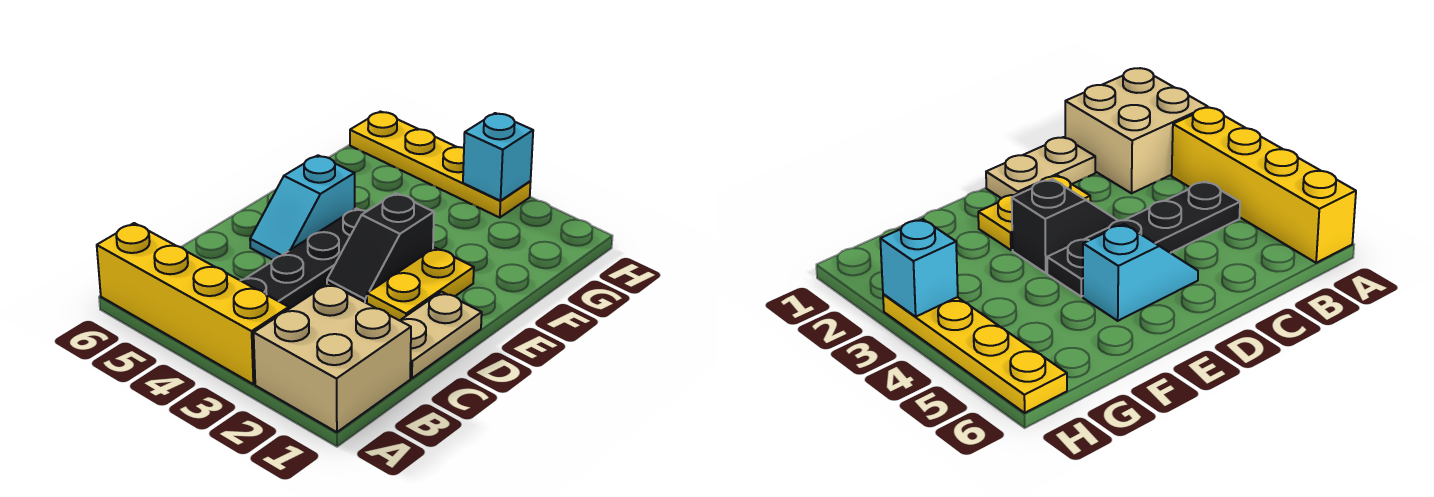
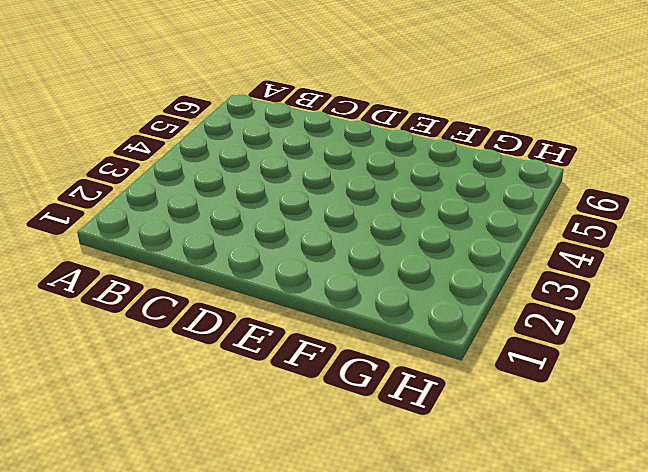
none -> tan brick A1:B2 level 1
none -> yellow brick A3:A6 level 1

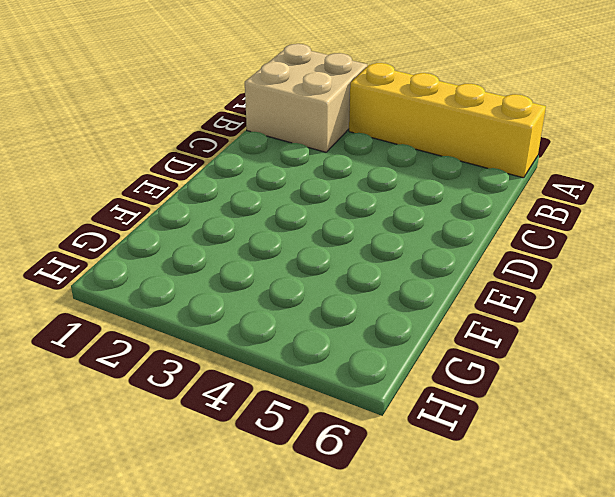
none -> black plate B4:E4 level 1
none -> tan plate C1:D1 level 1

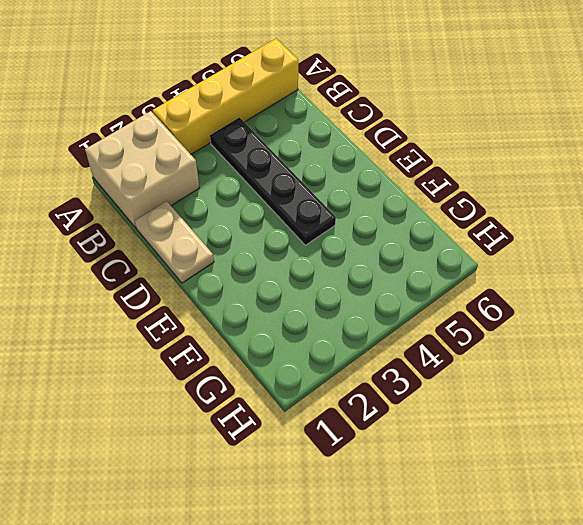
none -> yellow plate D2:E2 level 1
none -> black slope D3:E3 level 1 top E

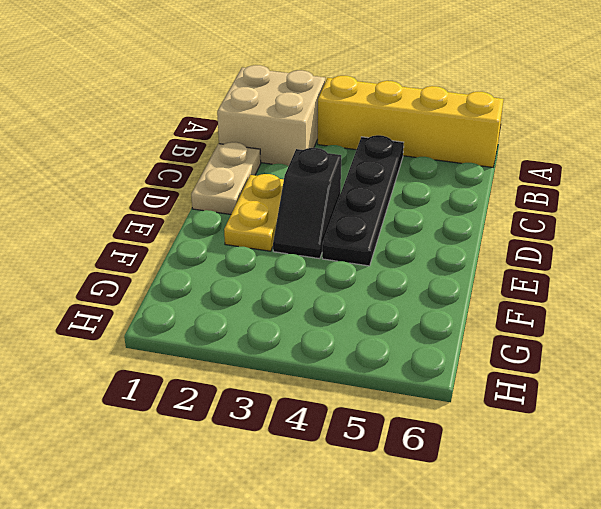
black slope D3:E3 level 1 top D -> black slope D3:E3 level 1 top E
none -> cyan slope D5:E5 level 1 top E
none -> yellow plate H3:H6 level 1

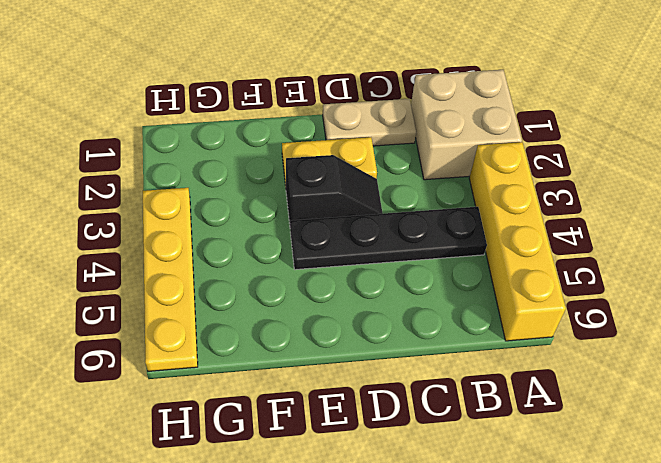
none -> cyan slope D5:E5 level 1 top E
none -> cyan brick H3 level 2

